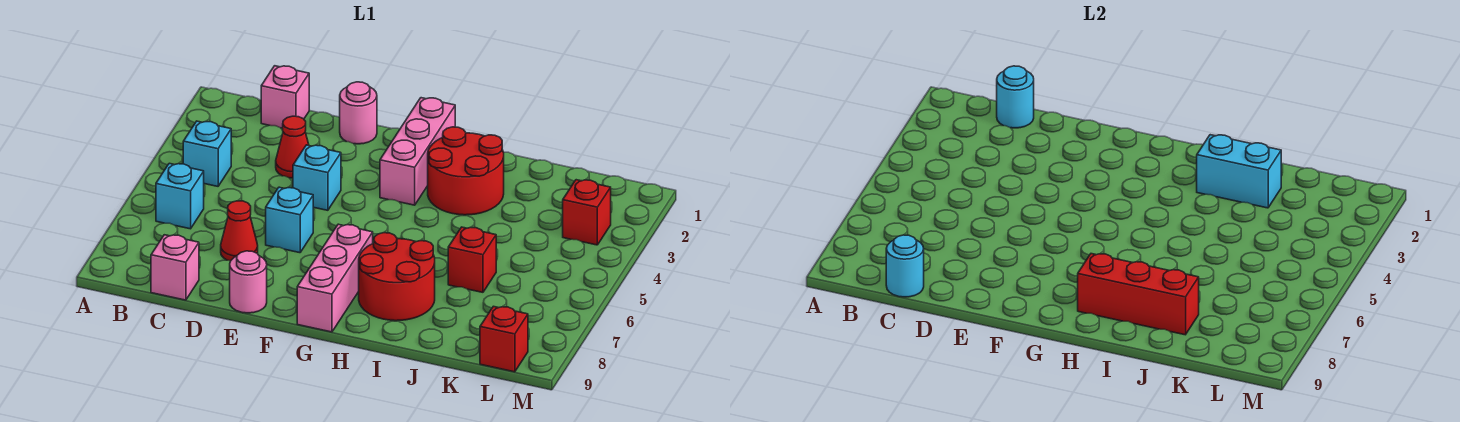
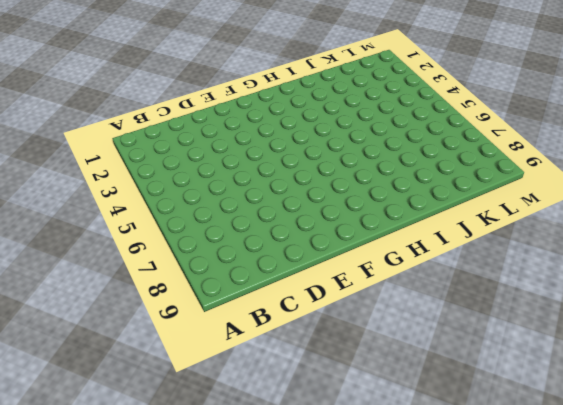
none -> cyan brick B4 level 1
none -> cyan brick B6 level 1
none -> pink brick C1 level 1

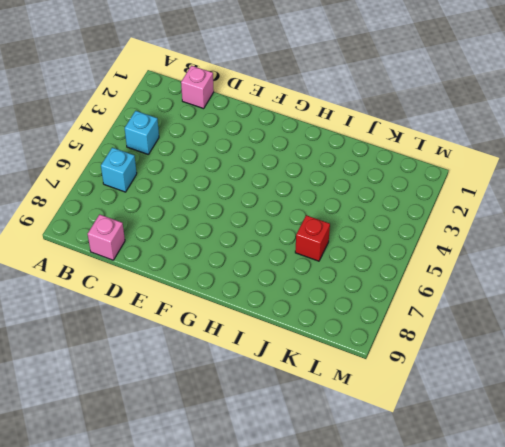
none -> red cone D3 level 1
none -> red cone D7 level 1
none -> pink round brick E1 level 1

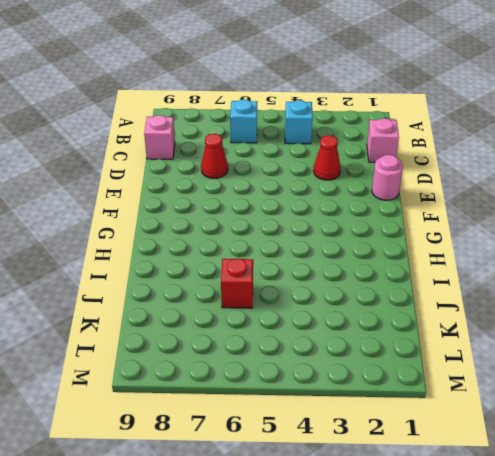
none -> cyan brick E4 level 1
none -> cyan brick E6 level 1
none -> pink round brick E9 level 1

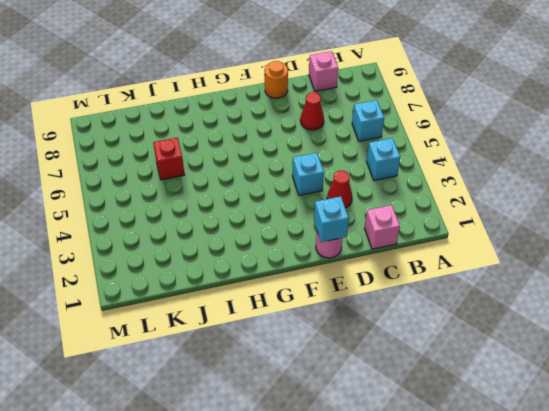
cyan brick E1 level 2 -> cyan brick E6 level 1
orange round brick E9 level 1 -> pink round brick E9 level 1
none -> pink brick G1:G3 level 1
none -> pink brick G7:G9 level 1
none -> red round brick H2:I3 level 1

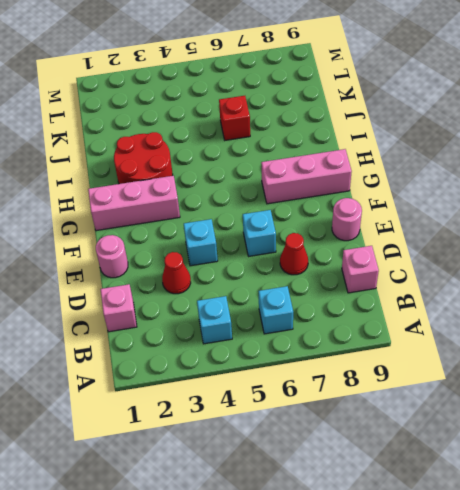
none -> red round brick H7:I8 level 1
none -> red brick L3 level 1
none -> red brick L9 level 1

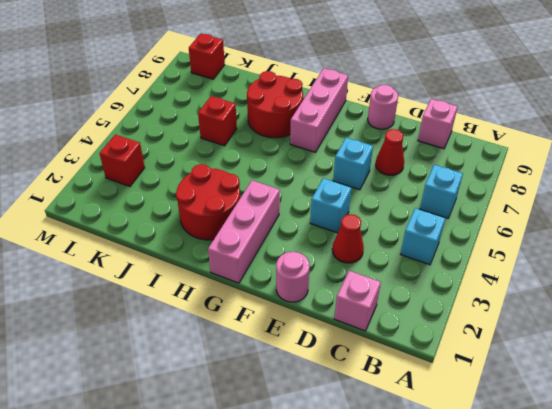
none -> cyan round brick C1 level 2
none -> cyan round brick C9 level 2
none -> red brick H8:J8 level 2

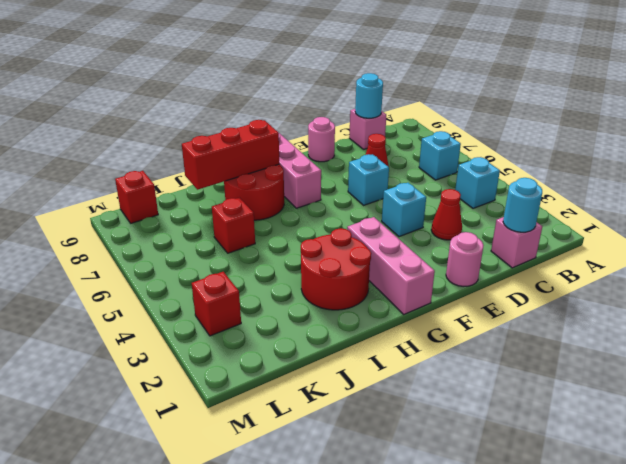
none -> cyan brick I2:J2 level 2

